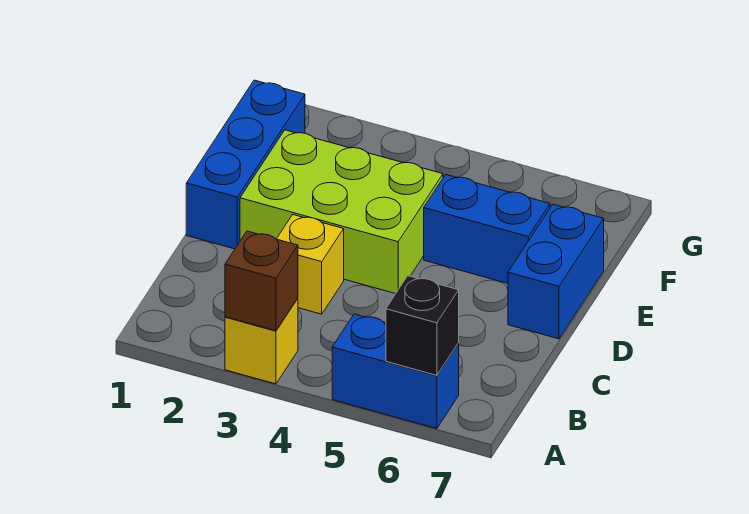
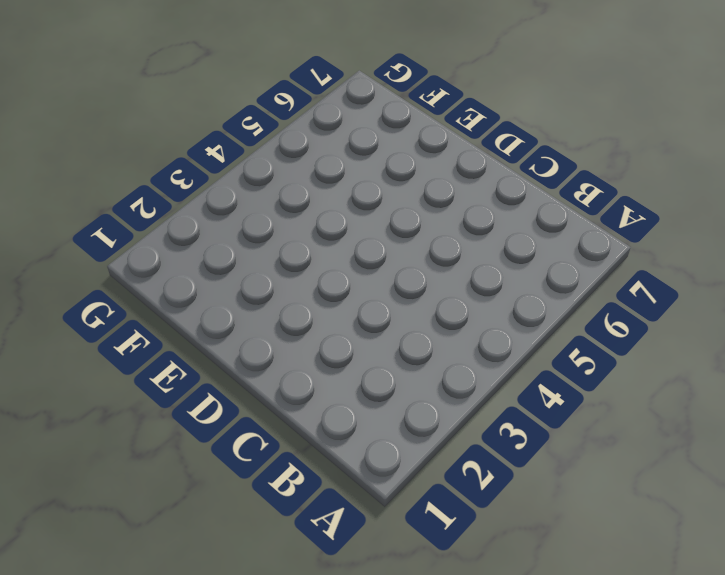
none -> yellow brick A3 level 1
none -> blue brick A5:A6 level 1

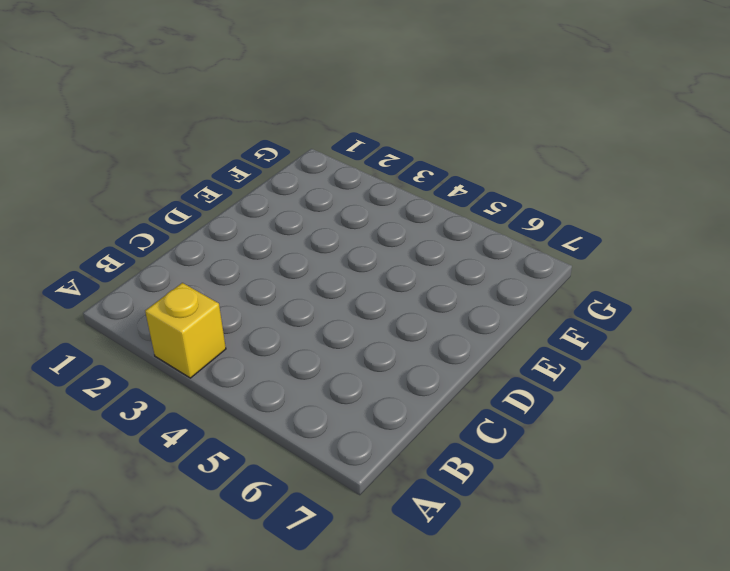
none -> blue brick A5:A6 level 1
none -> yellow brick C3 level 1

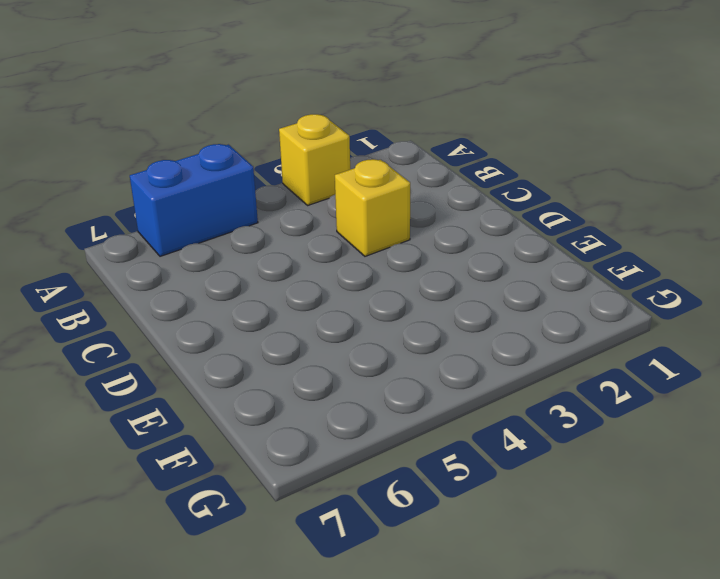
none -> blue brick D1:F1 level 1
none -> lime brick D2:E4 level 1

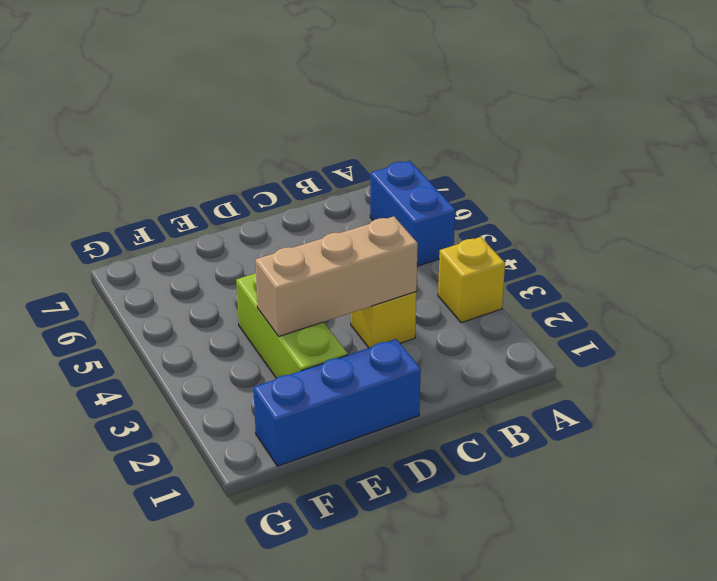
tan brick C3:E3 level 2 -> none
lime brick E2:E4 level 1 -> lime brick D2:E4 level 1
none -> blue brick D7:E7 level 1
none -> blue brick E5:E6 level 1

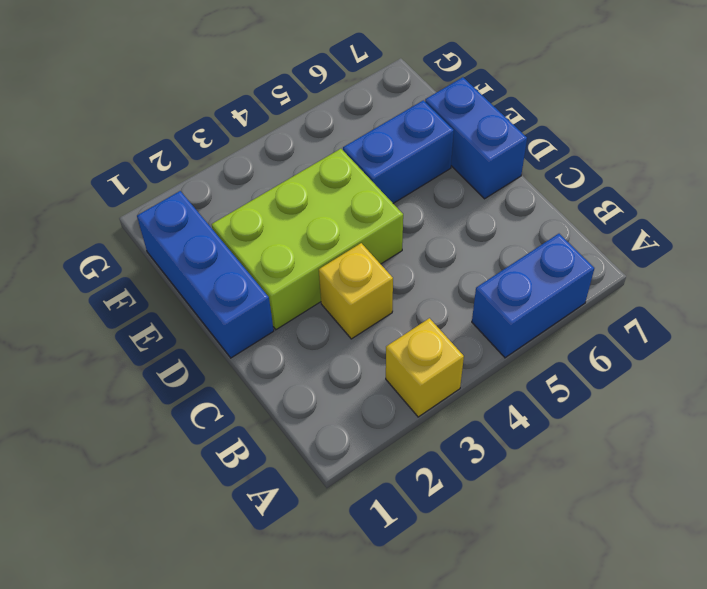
none -> brown brick A3 level 2
none -> black brick A6 level 2

